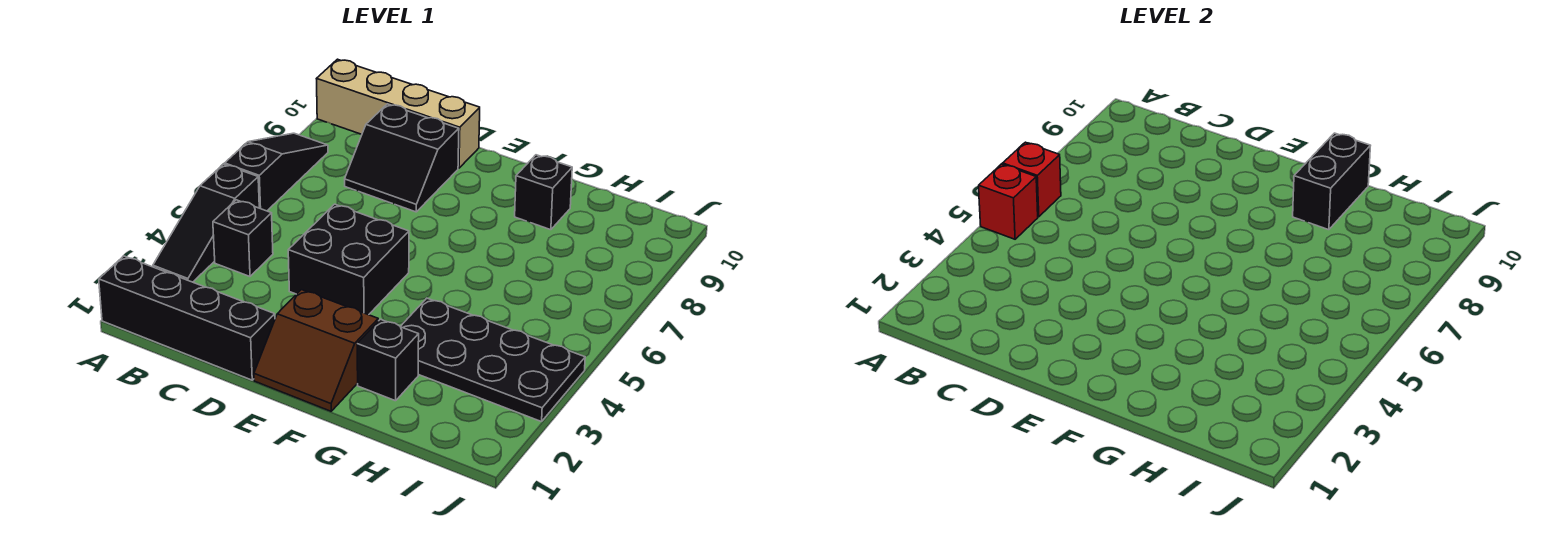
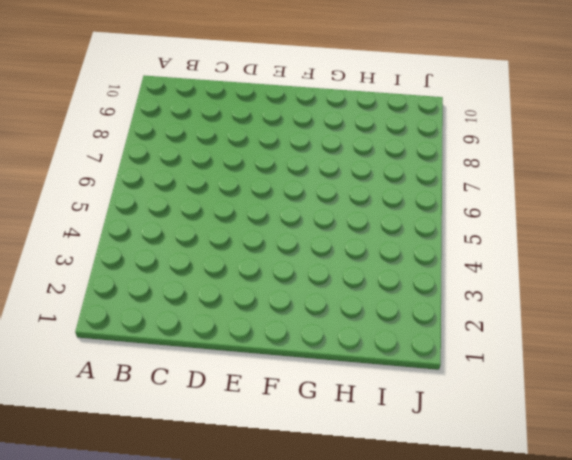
none -> black brick A1:D1 level 1
none -> black slope A3:A5 level 1 top 5
none -> black slope A6:A8 level 1 top 6

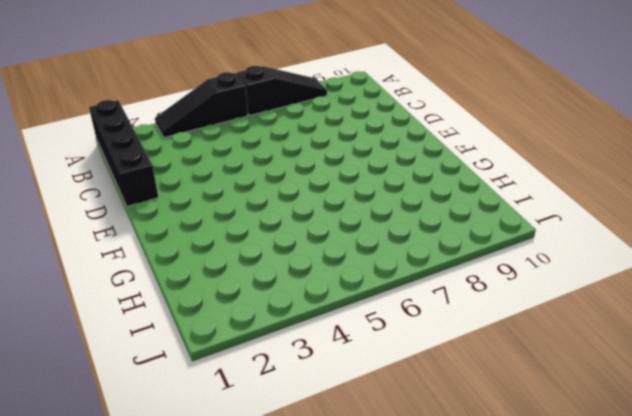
none -> tan brick A10:D10 level 1
none -> black brick B4 level 1
none -> black slope C8:D9 level 1 top 9

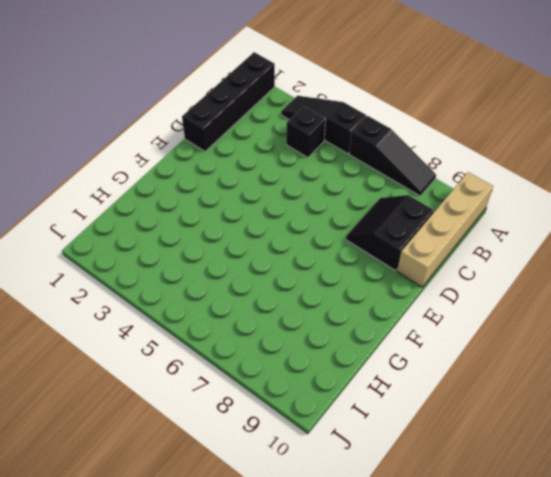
none -> black brick D4:E5 level 1
none -> brown slope E1:F2 level 1 top 2
none -> black brick G2 level 1

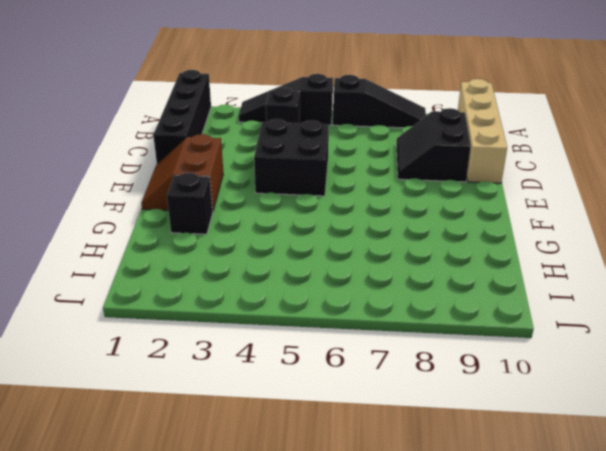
none -> black plate G3:J4 level 1
none -> black brick G9 level 1
none -> red brick A5 level 2

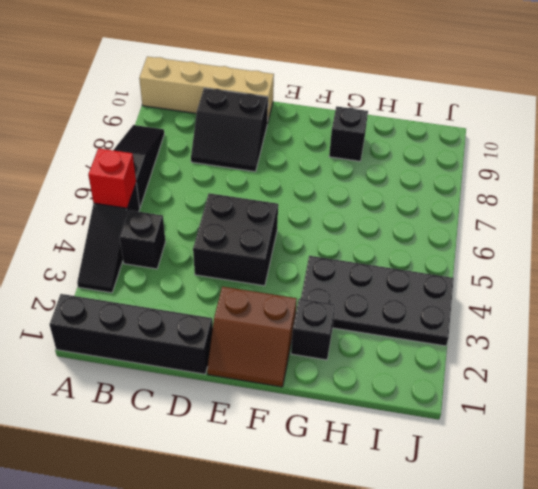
none -> red brick A6 level 2
none -> black brick G9:G10 level 2

